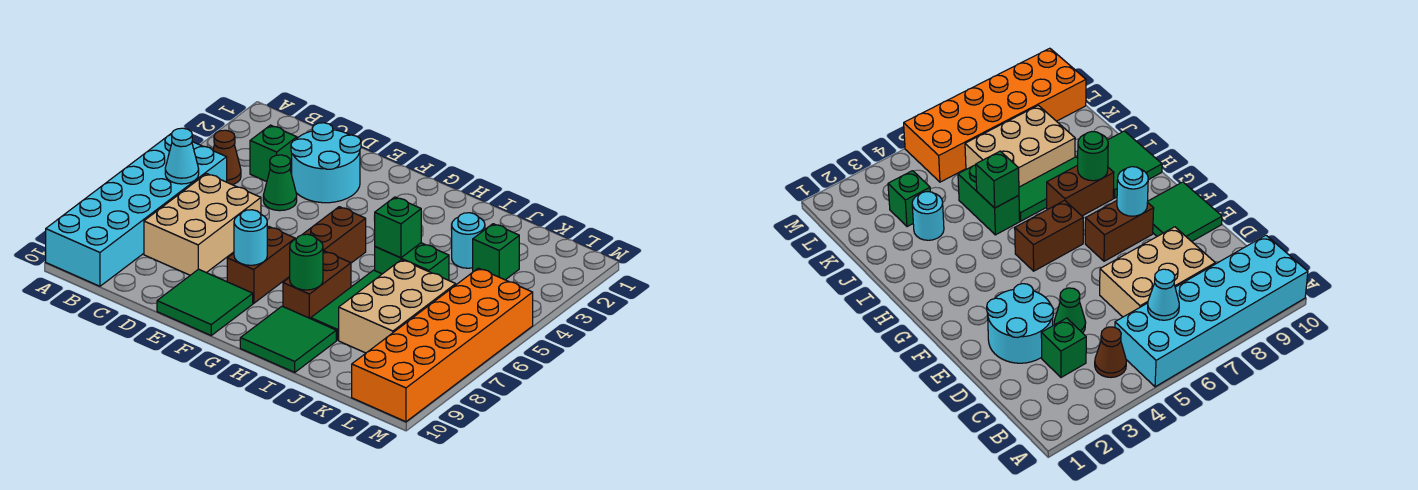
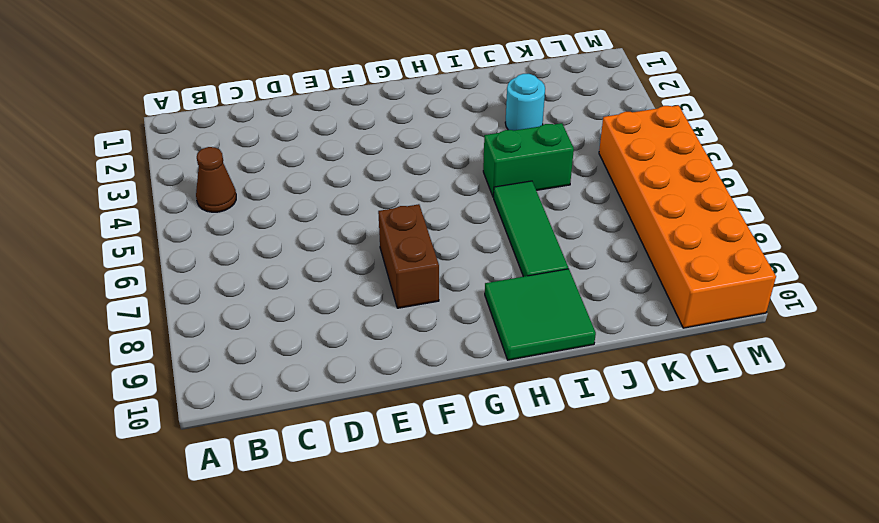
none -> cyan brick A5:B10 level 1
none -> green brick C3 level 1
none -> tan brick C6:D8 level 1

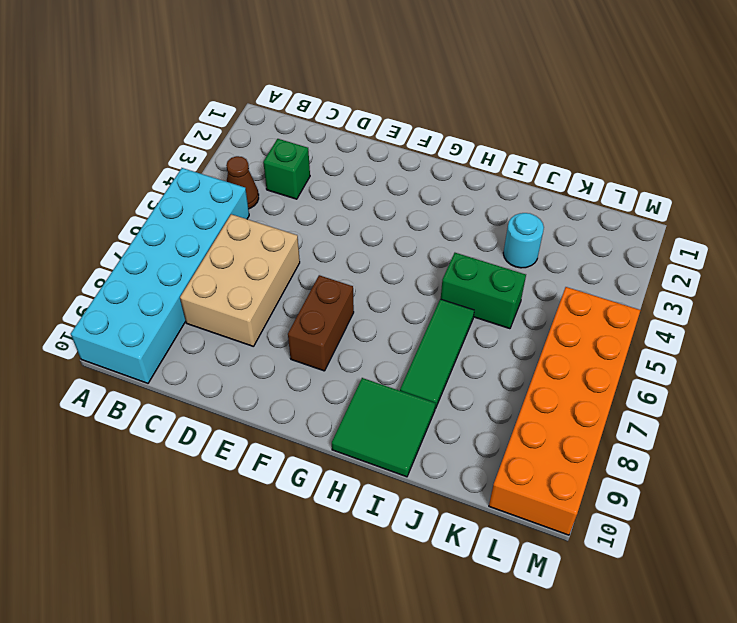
none -> cyan round brick D2:E3 level 1
none -> green cone D4 level 1
none -> green tile E9:F10 level 1

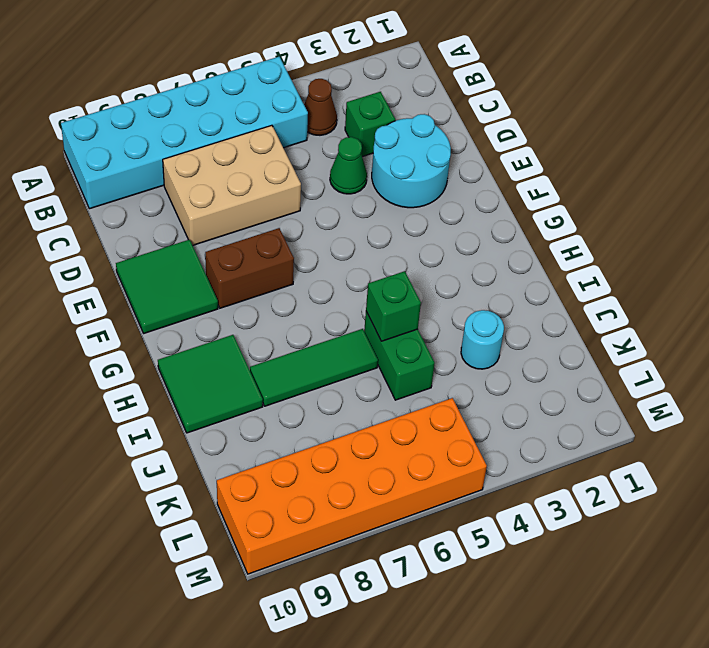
none -> brown brick G5:G6 level 1
none -> brown brick H7:H8 level 1
none -> tan brick J6:K8 level 1

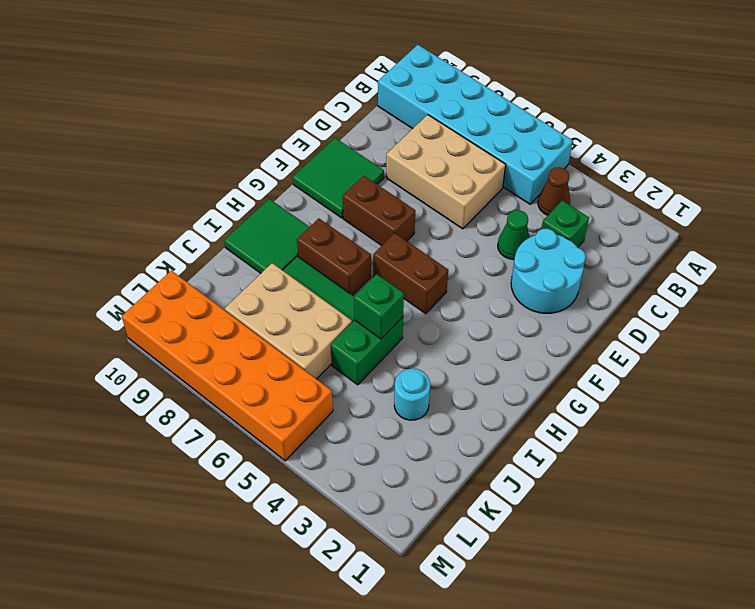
none -> green brick K3 level 1
none -> cyan cone B6 level 2
none -> cyan round brick F8 level 2

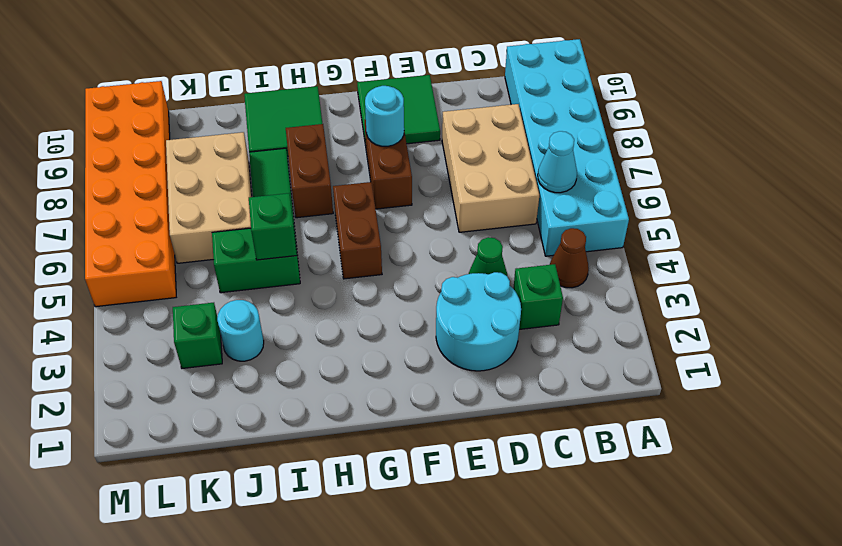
none -> green round brick H8 level 2

